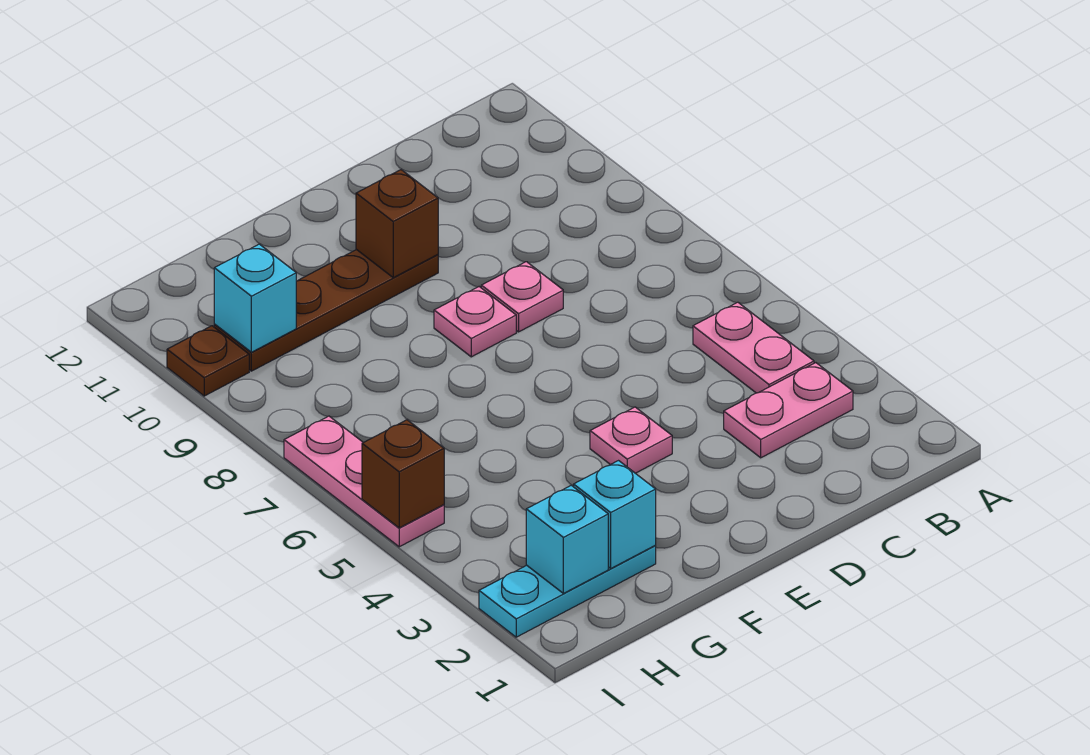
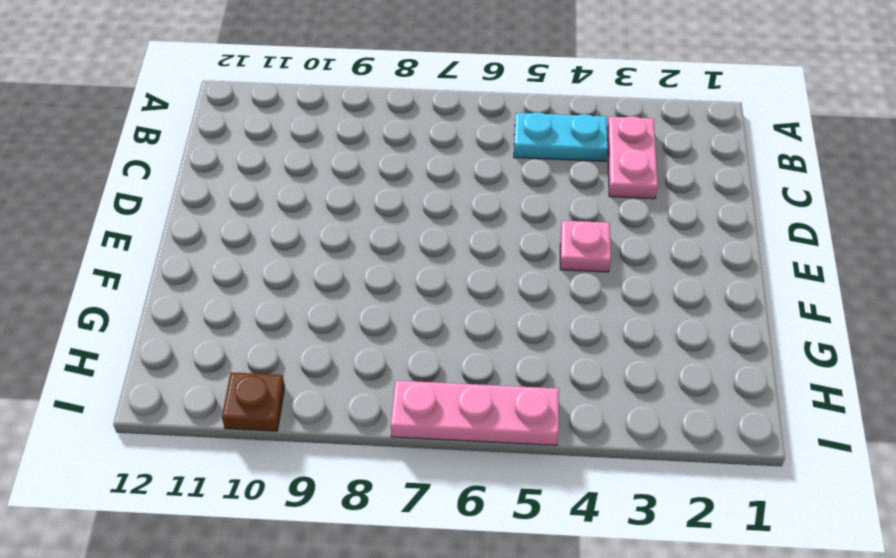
cyan plate B4:B5 level 1 -> pink plate B4:B5 level 1
none -> pink plate D8 level 1
none -> pink plate E8 level 1
none -> brown plate E10:H10 level 1

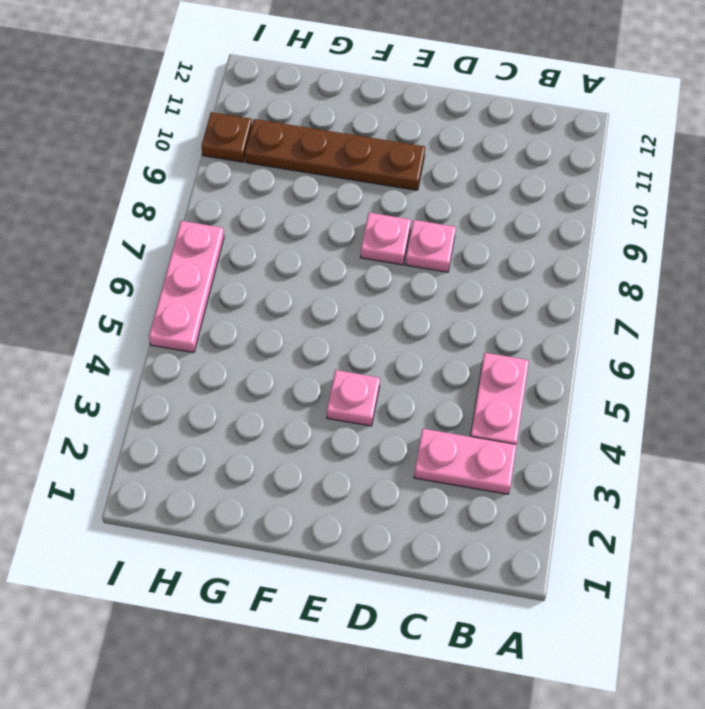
none -> cyan plate G2:I2 level 1
none -> brown brick E10 level 2
none -> cyan brick G2 level 2

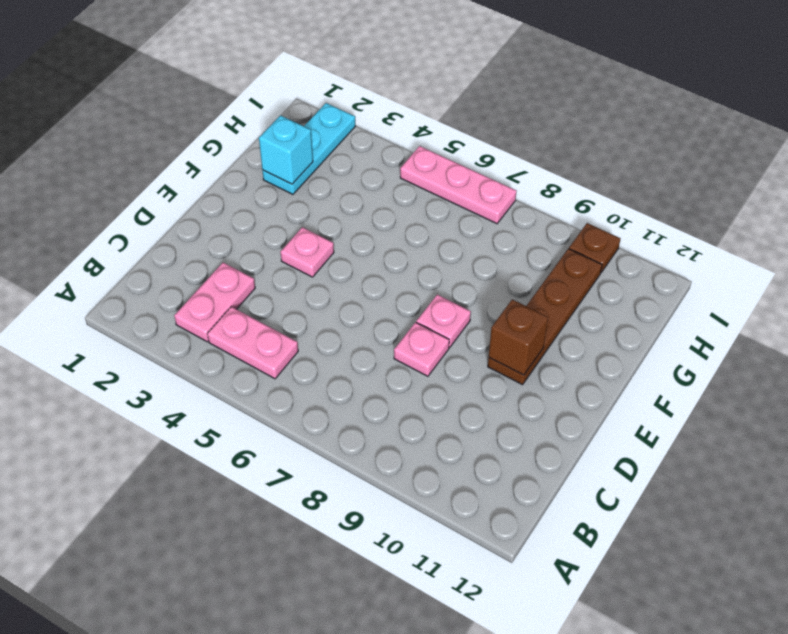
none -> cyan brick H2 level 2
none -> cyan brick H10 level 2
none -> brown brick I5 level 2

